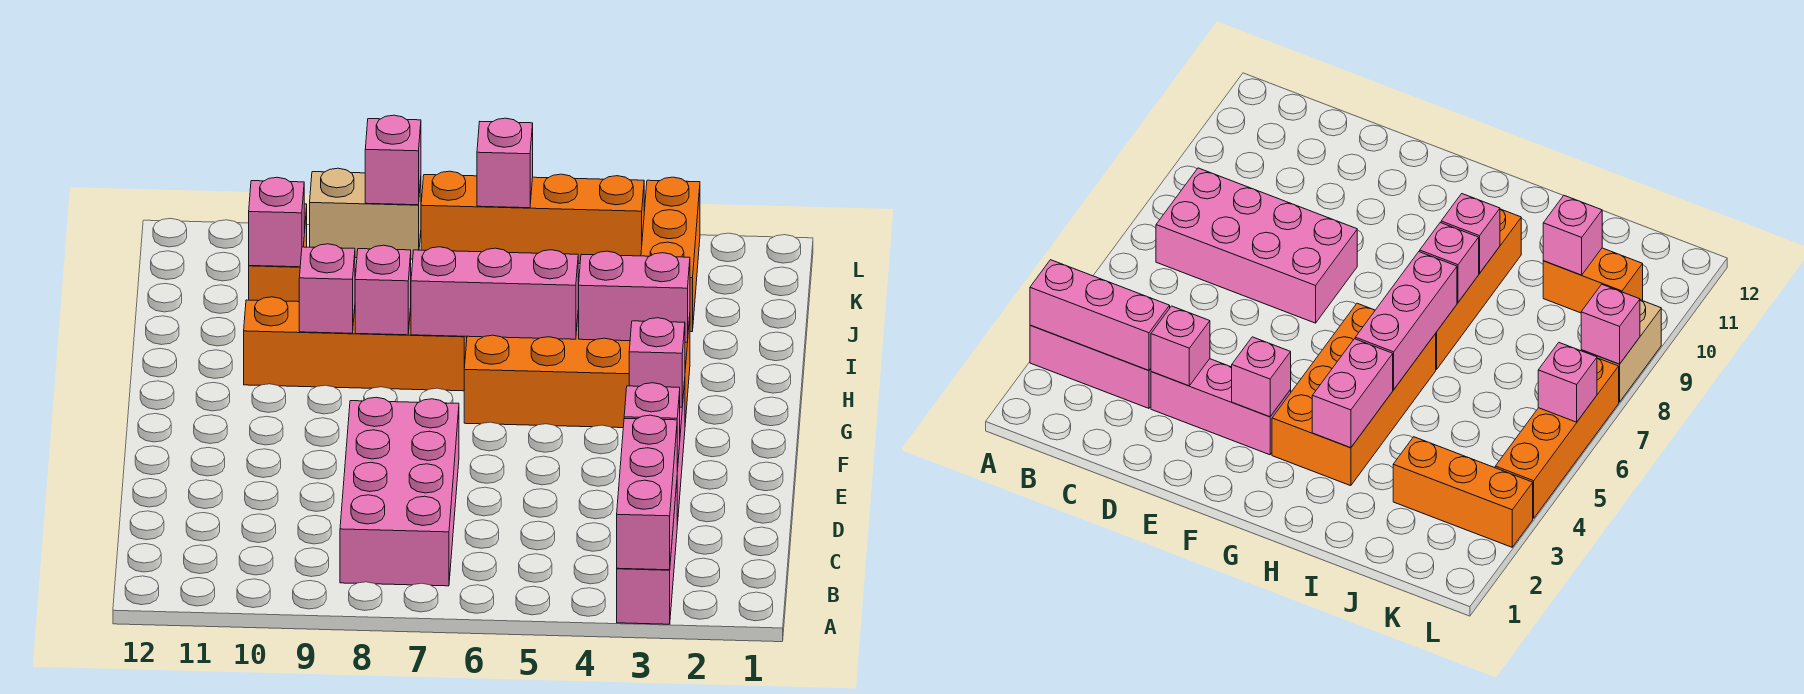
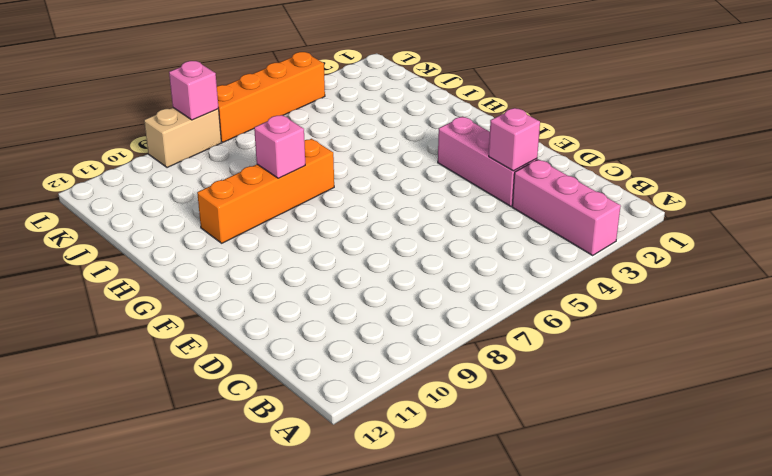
none -> pink brick B7:E8 level 1
none -> orange brick G3:H6 level 1
none -> orange brick J3:L3 level 1

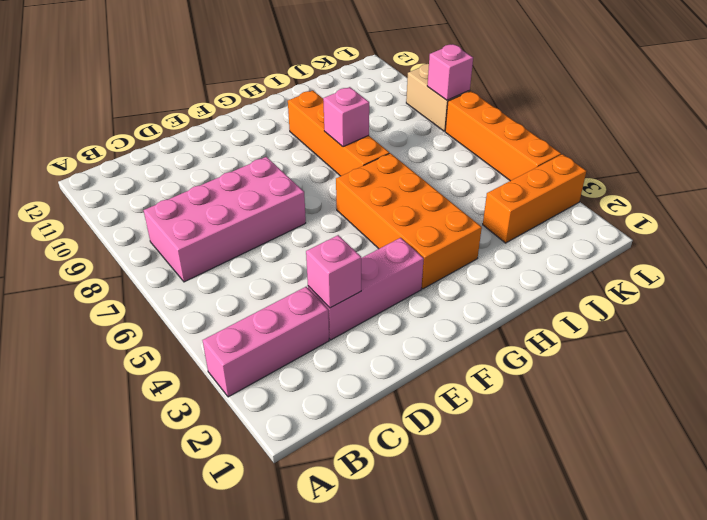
none -> orange brick J10:K10 level 1
none -> pink brick A3:C3 level 2
none -> pink brick F3 level 2

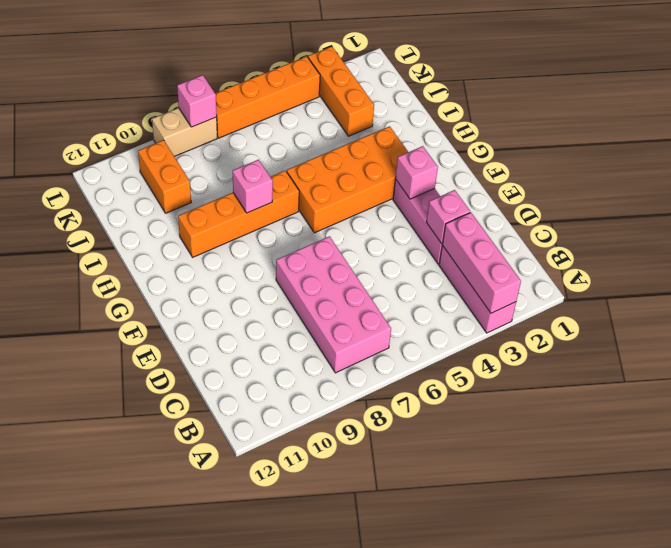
none -> pink brick H3:H4 level 2
none -> pink brick H5:H7 level 2
none -> pink brick H9 level 2

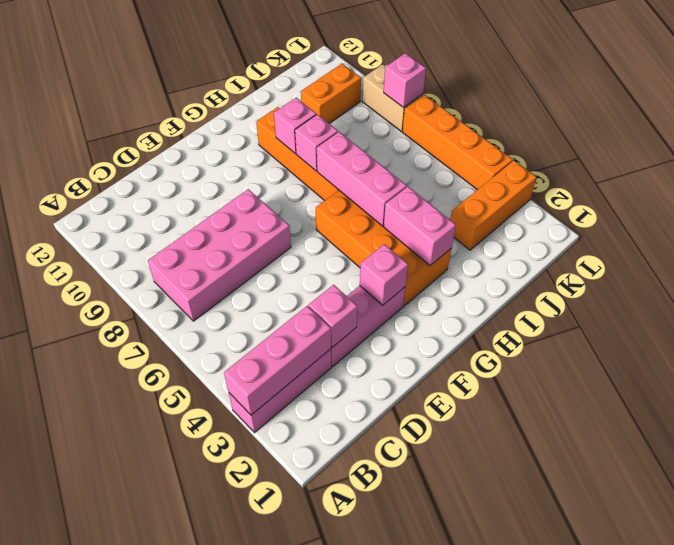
none -> pink brick J10 level 2
none -> pink brick L6 level 2

